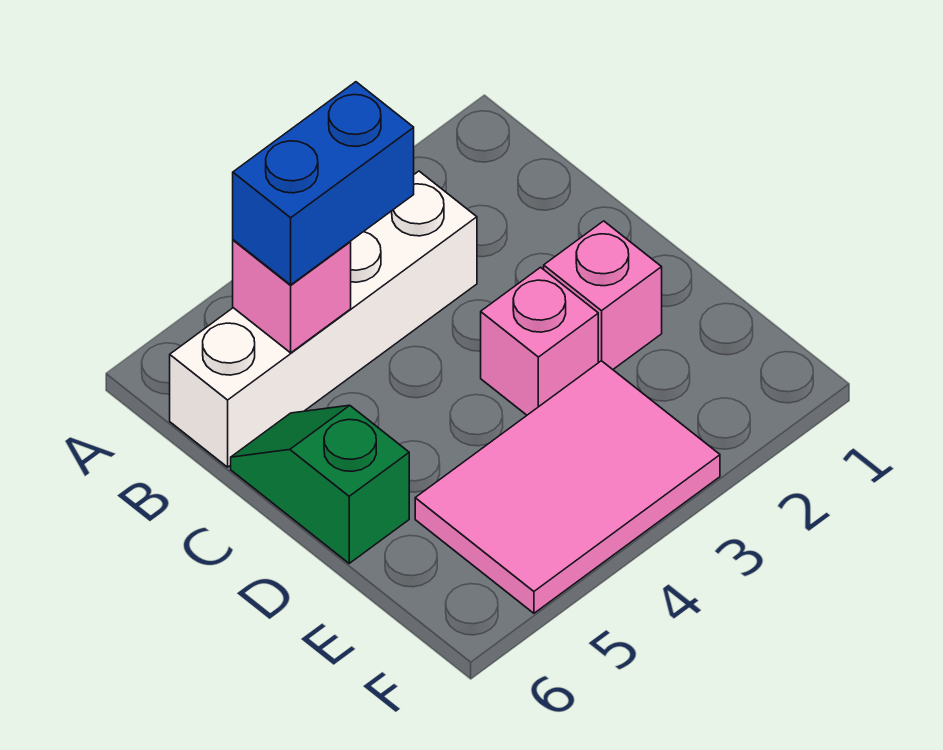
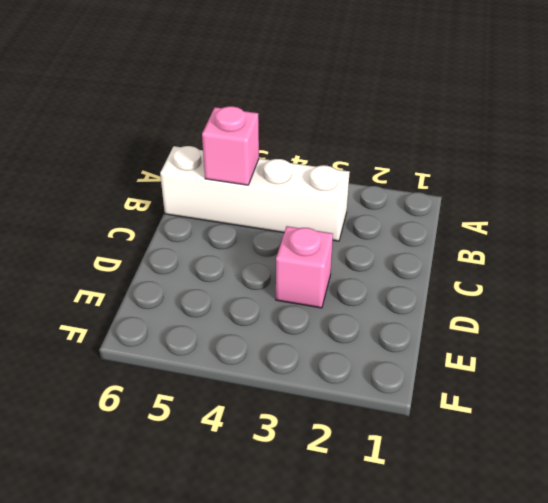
none -> green slope C6:D6 level 1 top D
none -> pink brick D2 level 1

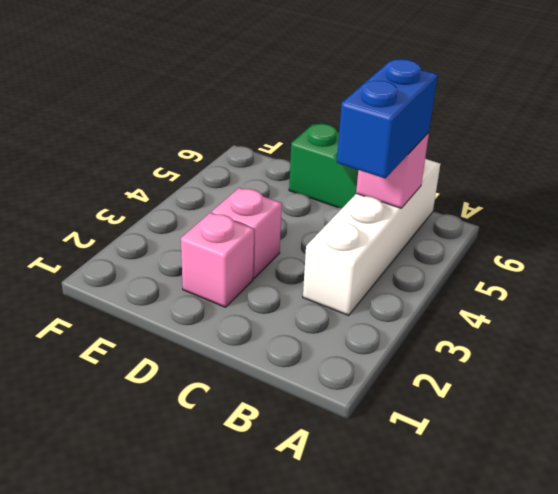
none -> pink tile E3:F5 level 1

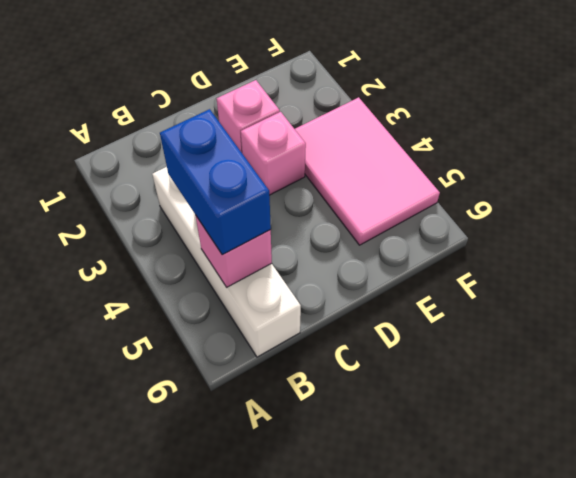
none -> green slope C6:D6 level 1 top D

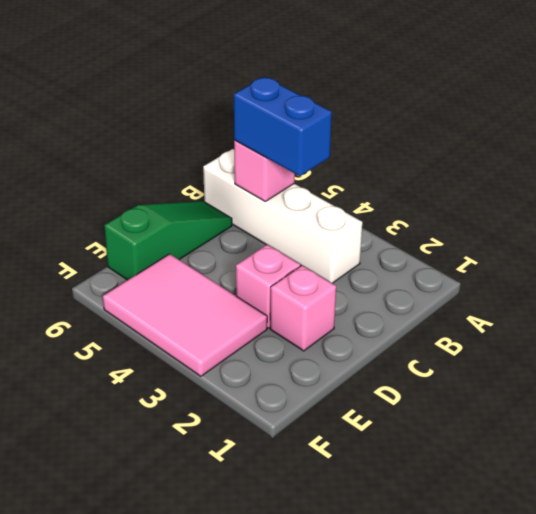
green slope C6:E6 level 1 top E -> green slope C6:D6 level 1 top D

